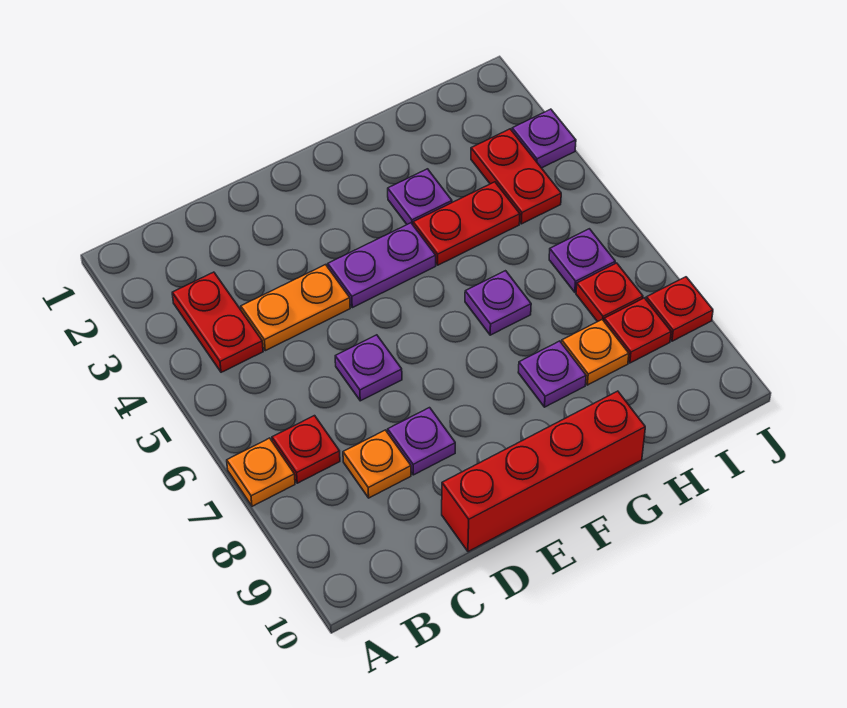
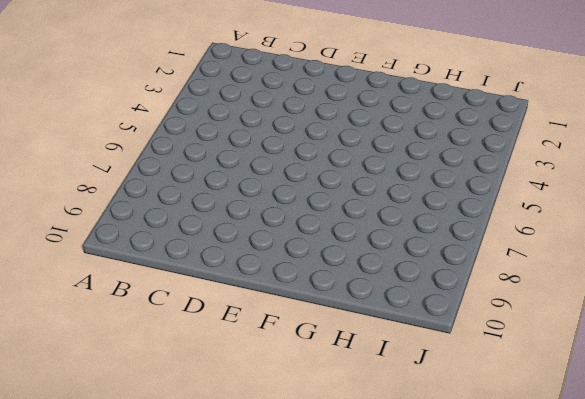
none -> orange plate A7 level 1
none -> red plate B3:B4 level 1
none -> red plate B7 level 1

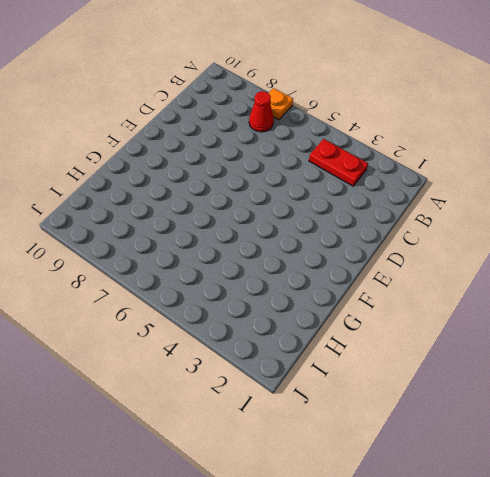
red cone B7 level 1 -> red plate B7 level 1
none -> orange plate C4:D4 level 1
none -> orange plate C8 level 1
none -> purple plate D6 level 1

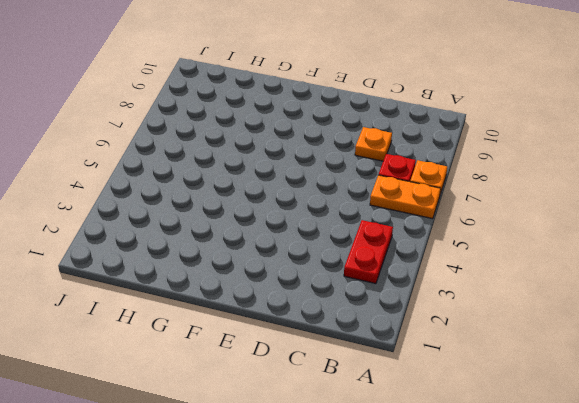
orange plate A6:B6 level 1 -> orange plate C4:D4 level 1
none -> purple plate D6 level 1
none -> purple plate D8 level 1
none -> red brick D10:G10 level 1

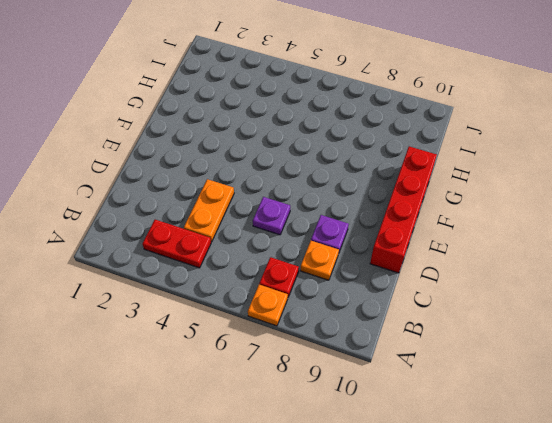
none -> purple plate E4:F4 level 1
none -> purple plate G3 level 1
none -> red plate G4:H4 level 1

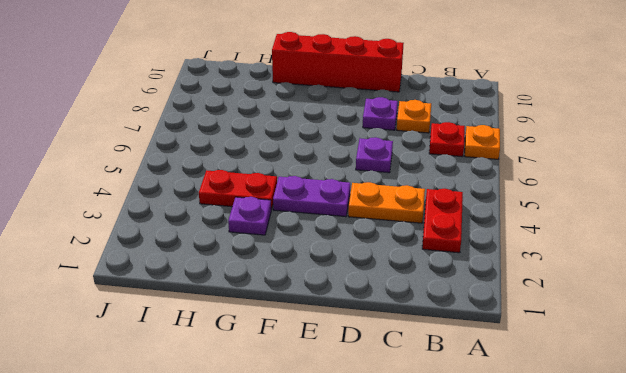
none -> purple plate G6 level 1
none -> purple plate G8 level 1
none -> orange plate H8 level 1

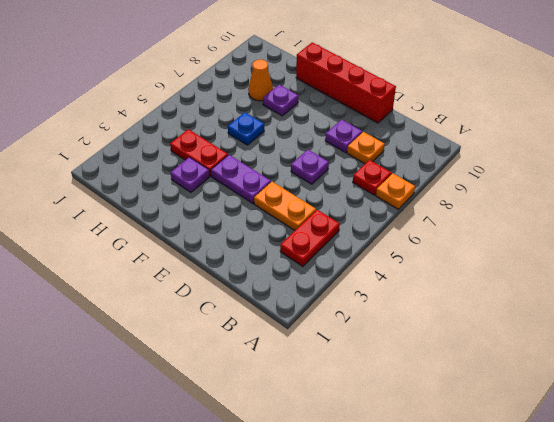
blue plate G6 level 1 -> purple plate G6 level 1
orange cone H8 level 1 -> orange plate H8 level 1
none -> red plate I3:I4 level 1
none -> purple plate I6 level 1
none -> red plate I7 level 1

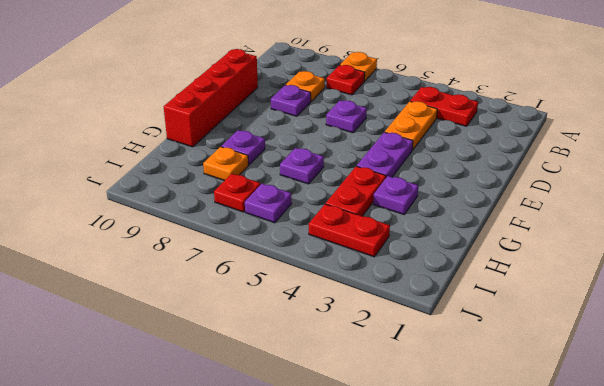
none -> red plate I8 level 1
none -> purple plate J3 level 1
none -> red plate J8 level 1

